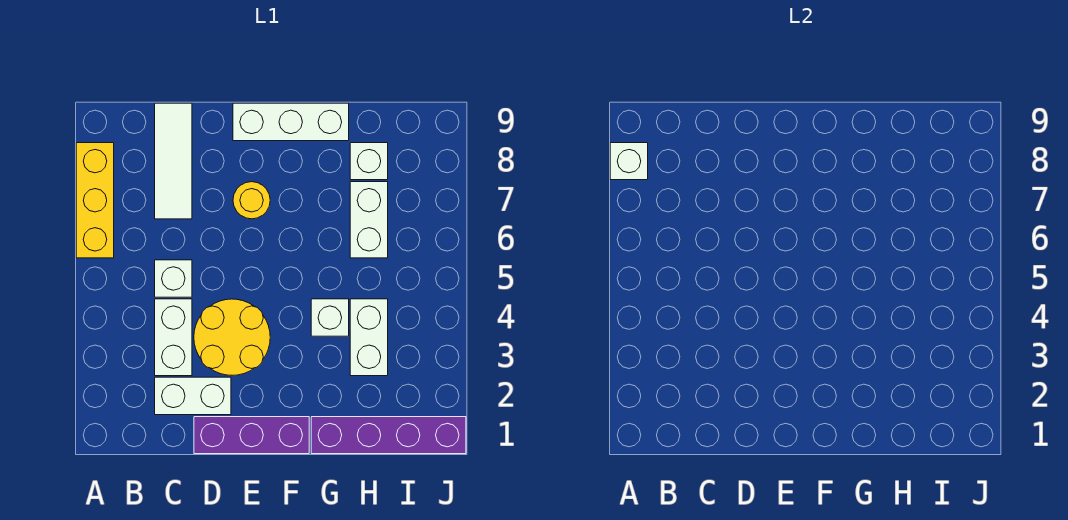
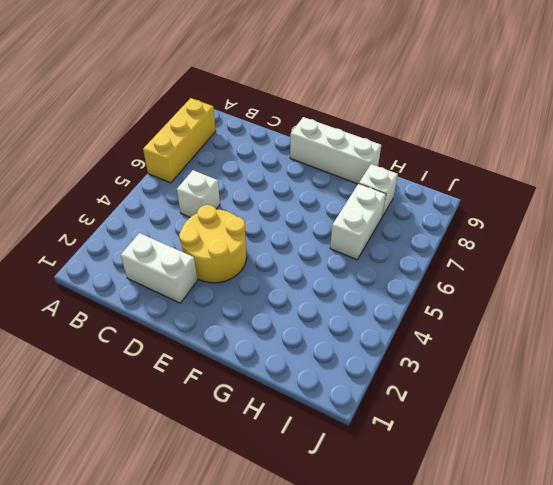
none -> white brick C3:C4 level 1
none -> white tile C7:C9 level 1
none -> purple brick D1:F1 level 1

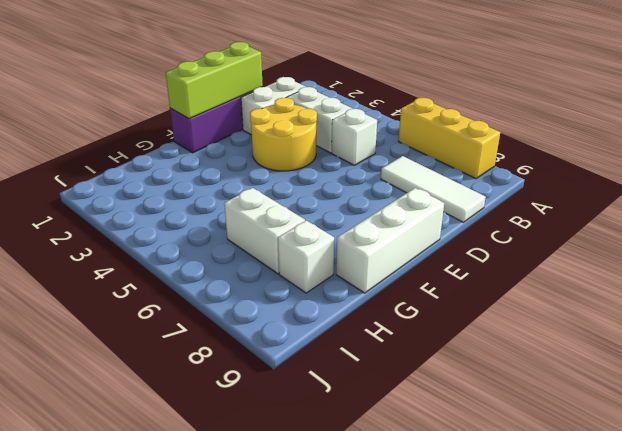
lime brick D1:F1 level 2 -> none
none -> yellow round brick E7 level 1
none -> purple brick G1:J1 level 1
none -> white brick G4 level 1

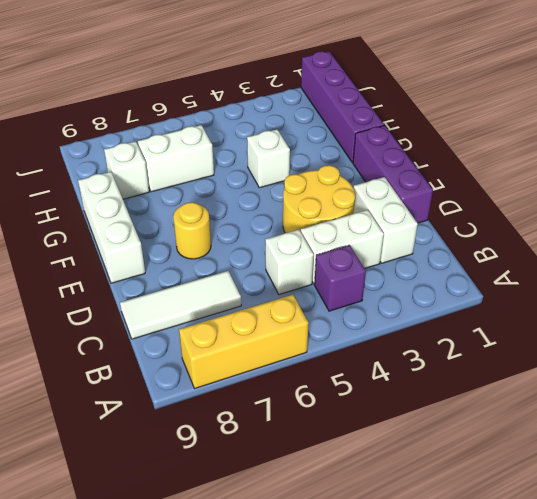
purple brick B4 level 1 -> none
none -> white brick H3:H4 level 1
none -> white brick A8 level 2

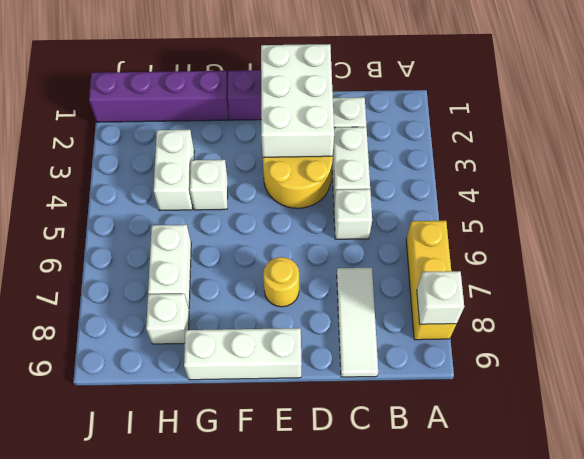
white brick D1:E3 level 2 -> none

